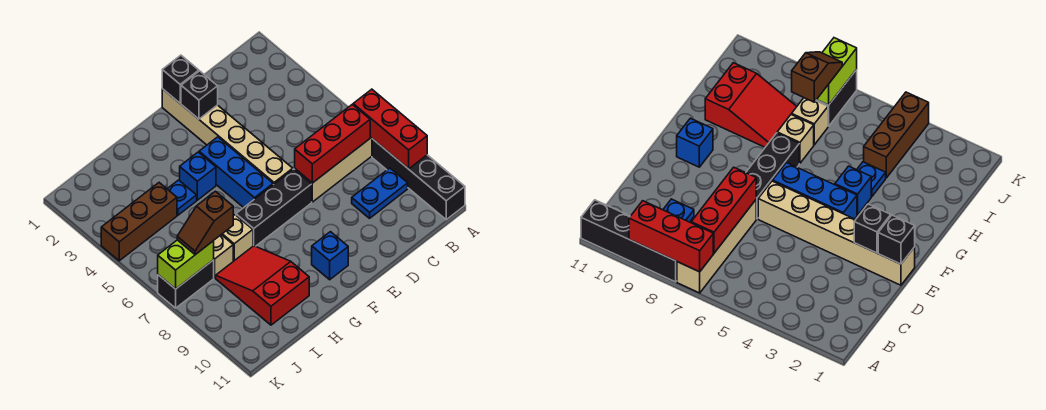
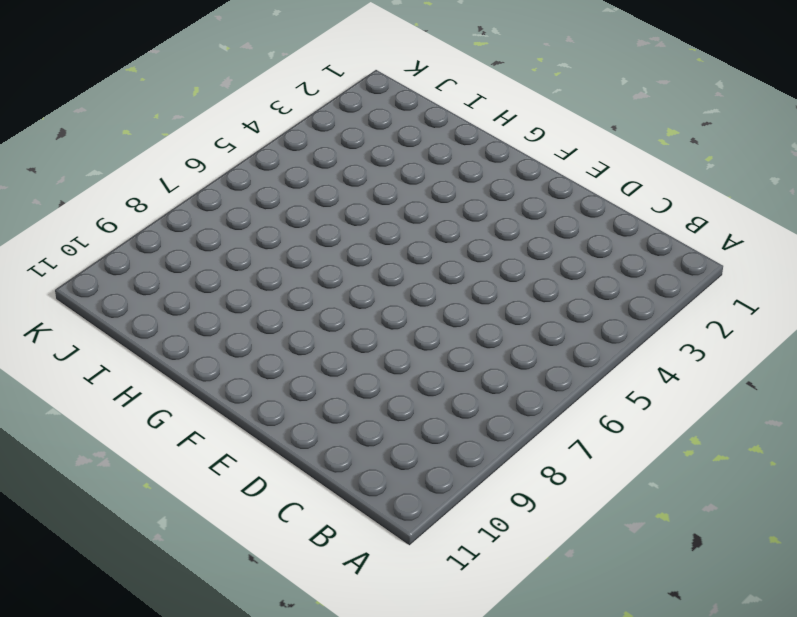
none -> tan brick A7:D7 level 1
none -> black brick A8:A11 level 1
none -> blue plate B9:C9 level 1

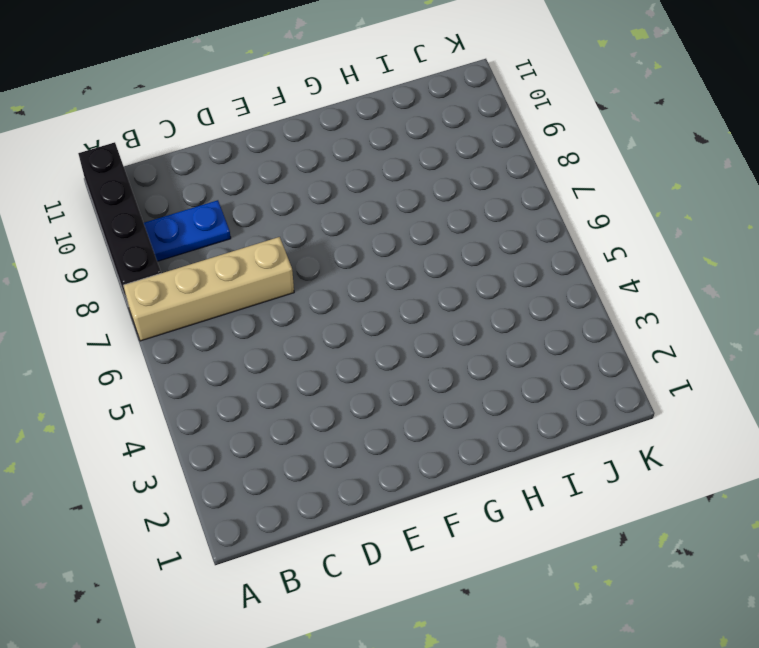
none -> tan brick E1:E6 level 1
none -> black brick E7:G7 level 1
none -> blue brick F4:F6 level 1

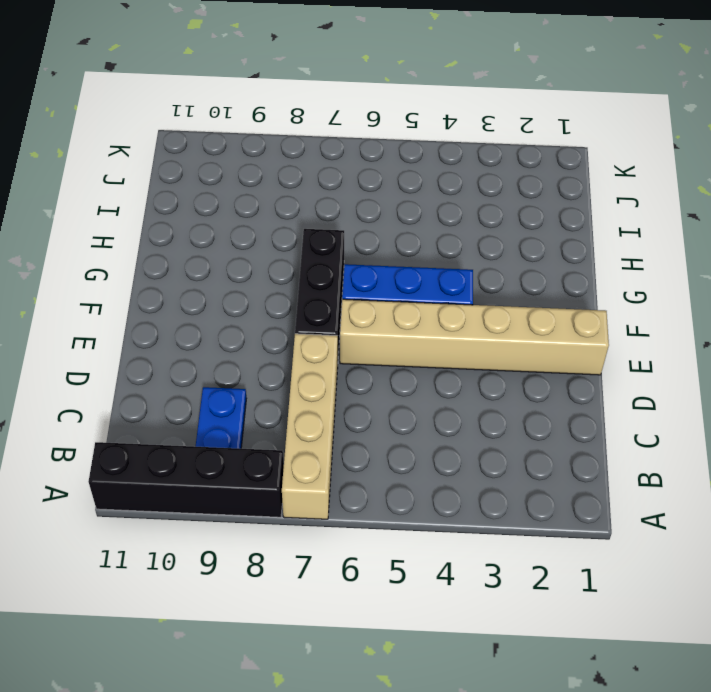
none -> blue brick F10 level 1
none -> blue brick G4 level 1
none -> blue plate H4 level 1

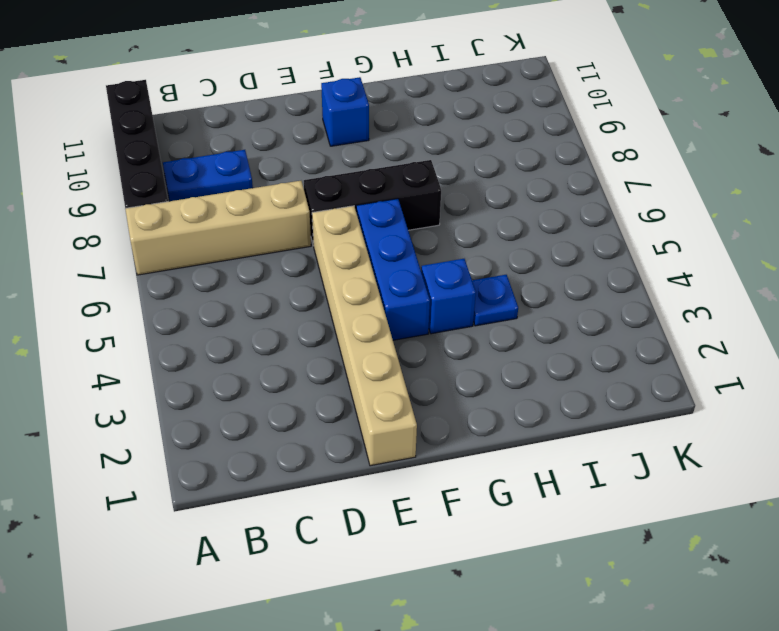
none -> tan brick H7 level 1
none -> red slope H8:I10 level 1 top 10
none -> brown brick I4:K4 level 1

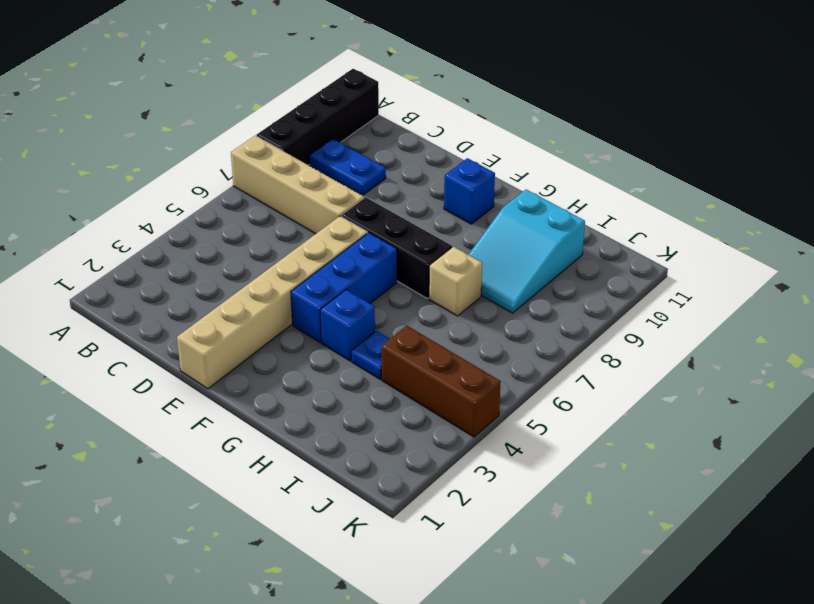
cyan slope H8:I10 level 1 top 10 -> red slope H8:I10 level 1 top 10
none -> tan brick I7 level 1
none -> black brick J7:K7 level 1
none -> red brick A7:A9 level 2

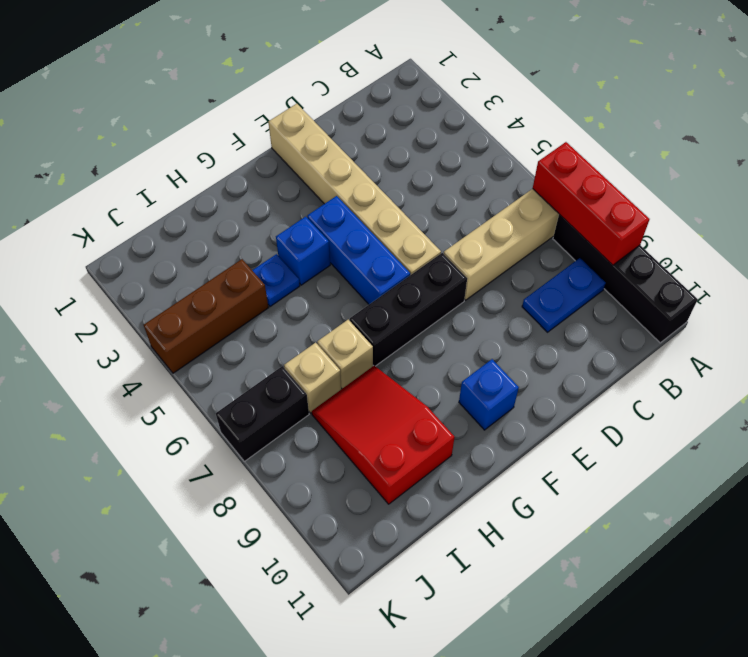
none -> red brick B7:D7 level 2
none -> black brick E1 level 2
none -> black brick E2 level 2

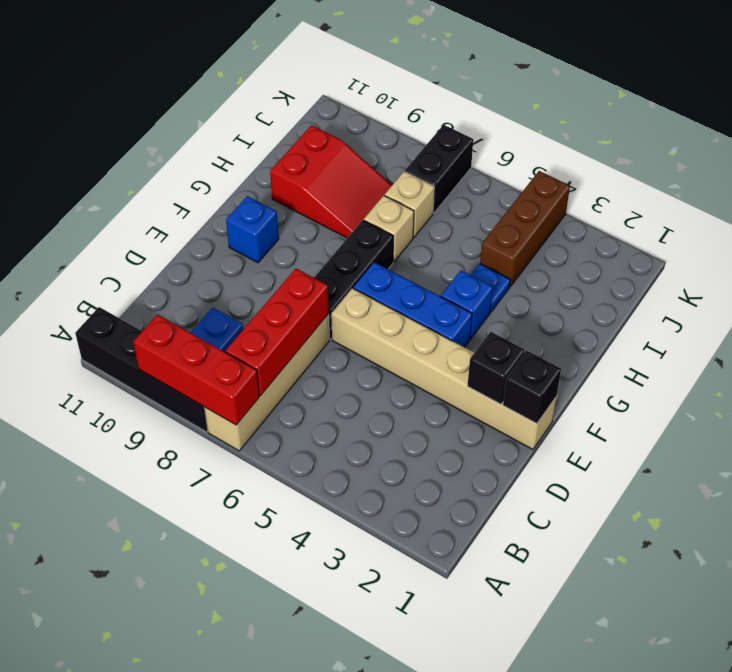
none -> lime brick J7:K7 level 2
none -> brown slope I7:J7 level 3 top I

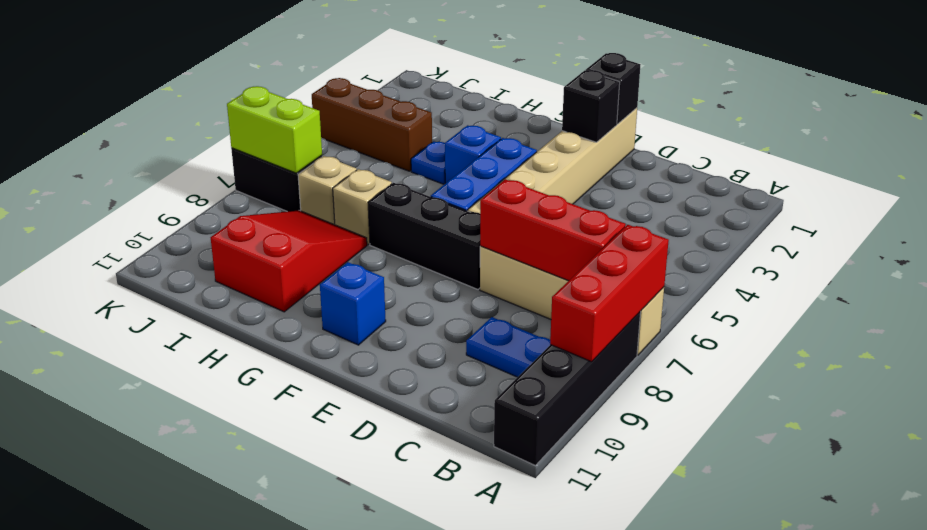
none -> brown slope I7:J7 level 3 top I

